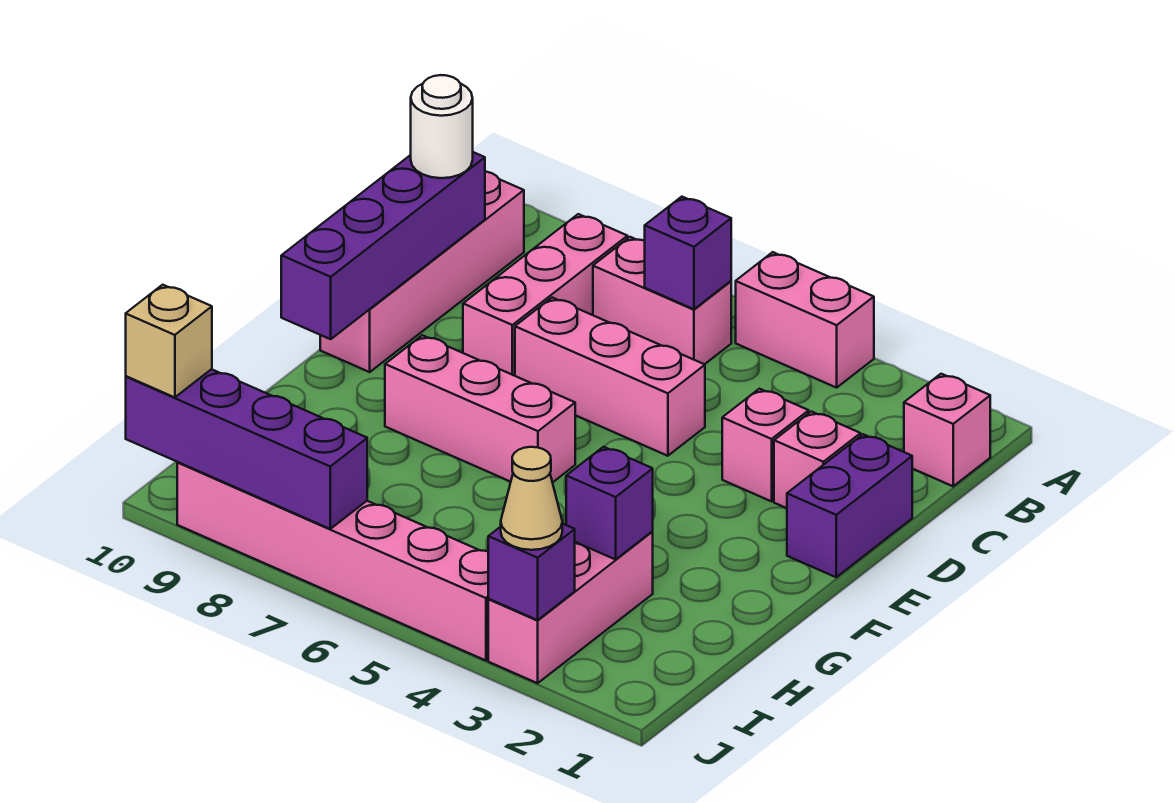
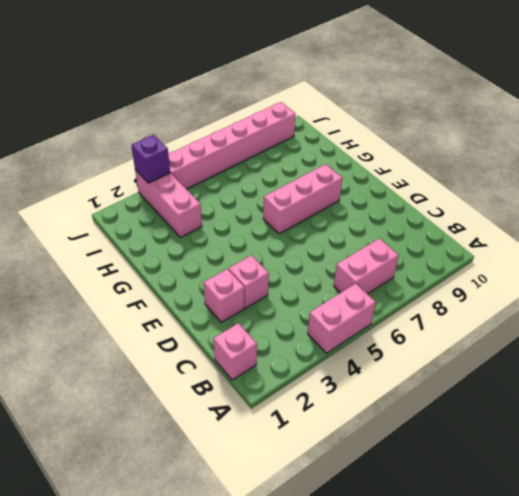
none -> pink brick B8:D8 level 1
none -> pink brick B10:E10 level 1
none -> purple brick D1:E1 level 1

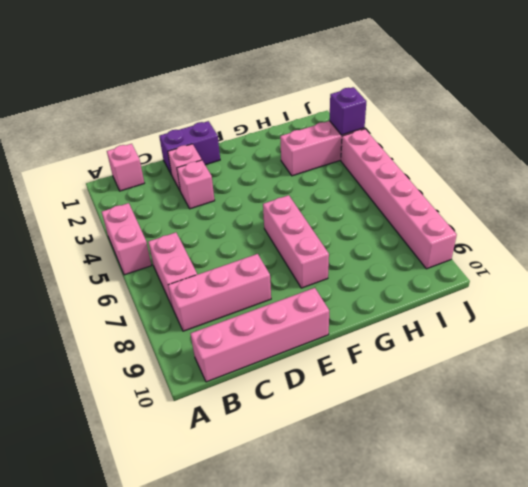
none -> pink brick D5:D7 level 1
none -> purple brick B6 level 2
none -> purple brick C10:F10 level 2

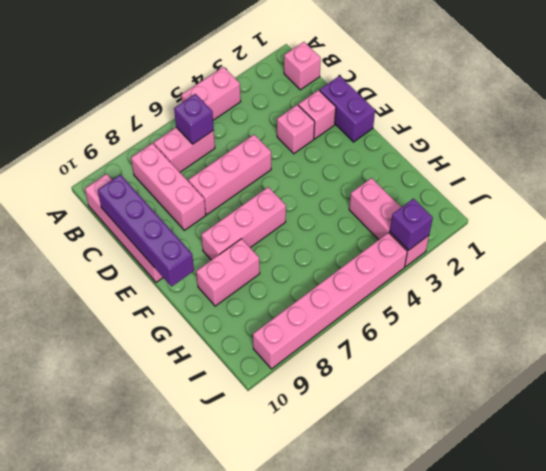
pink brick G8:G9 level 1 -> none
none -> purple brick H3 level 2
none -> purple brick J7:J10 level 2
none -> white round brick C10 level 3

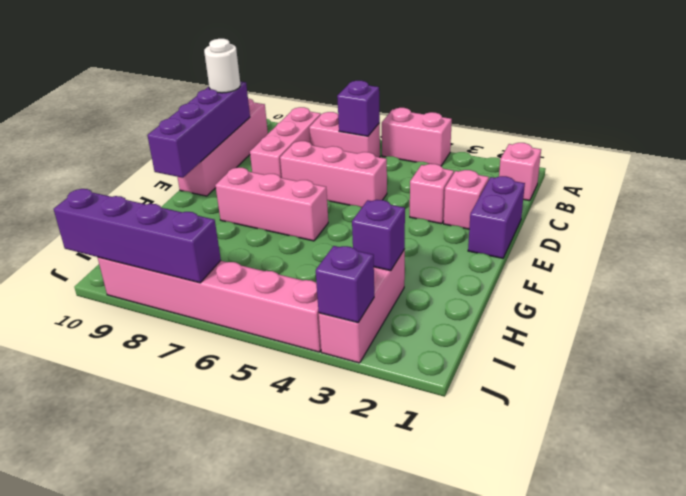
none -> tan cone J3 level 3
none -> tan brick J10 level 3

